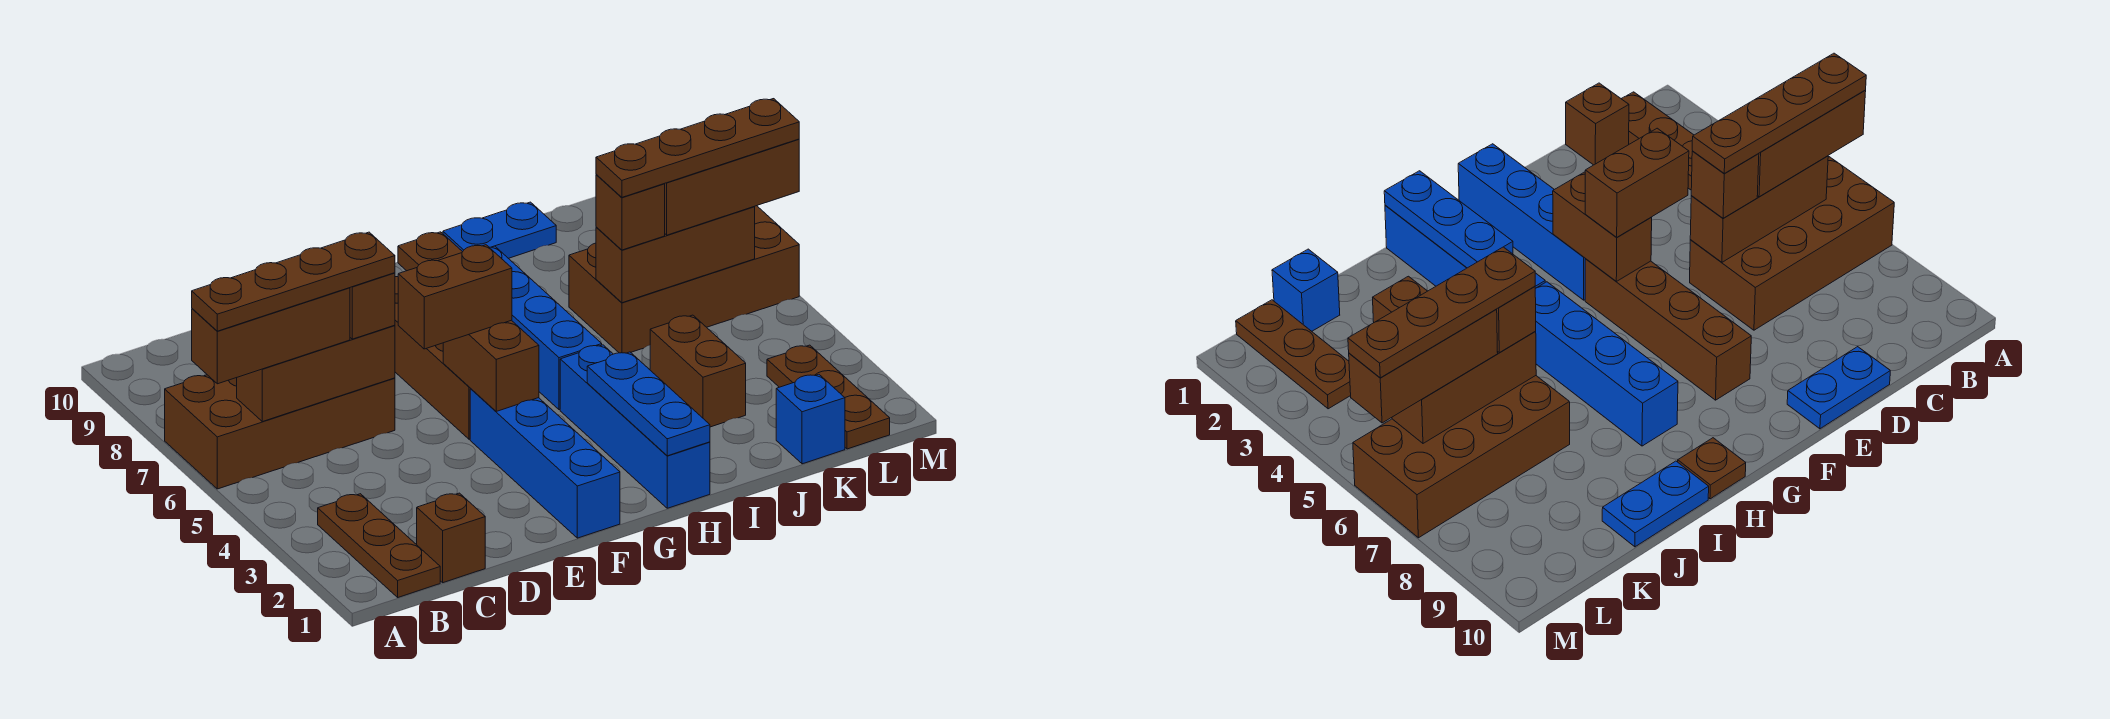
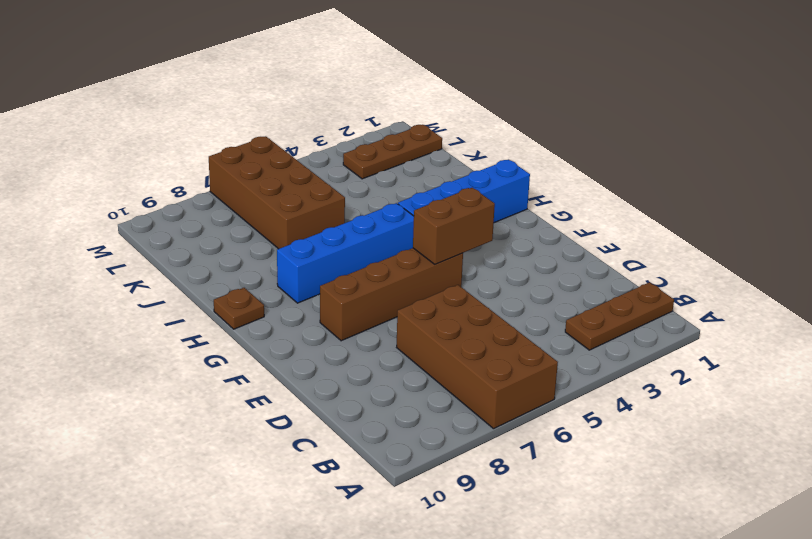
none -> brown brick C1 level 1
none -> blue plate D10:E10 level 1
none -> blue brick F1:F4 level 1

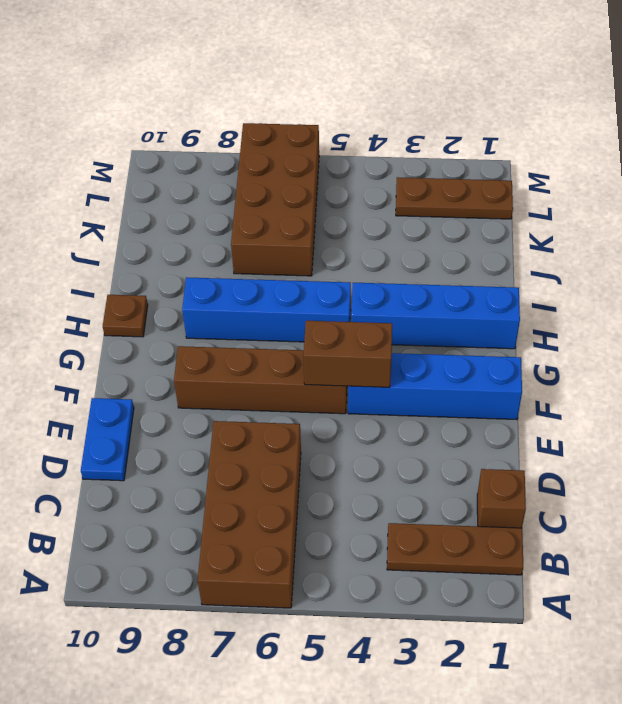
none -> blue plate I10:J10 level 1
none -> brown brick J3:J4 level 1
none -> blue brick K1 level 1

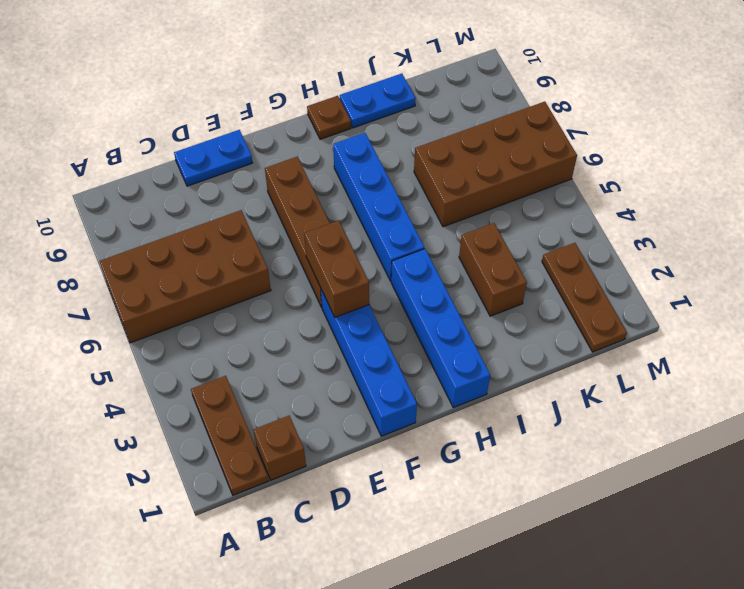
none -> blue brick K1 level 1
none -> brown brick B6:D6 level 2
none -> blue plate H1:H3 level 2

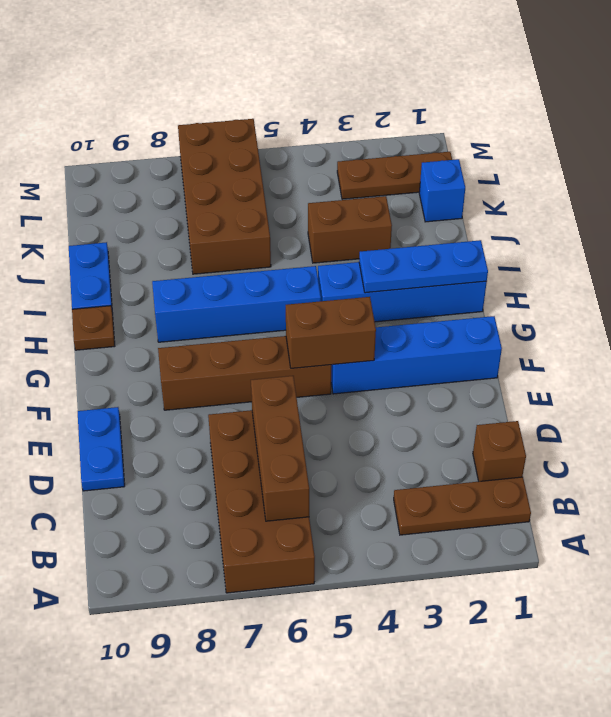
none -> brown brick J6:L6 level 2
none -> brown brick A6:C6 level 3
none -> brown brick D6 level 3

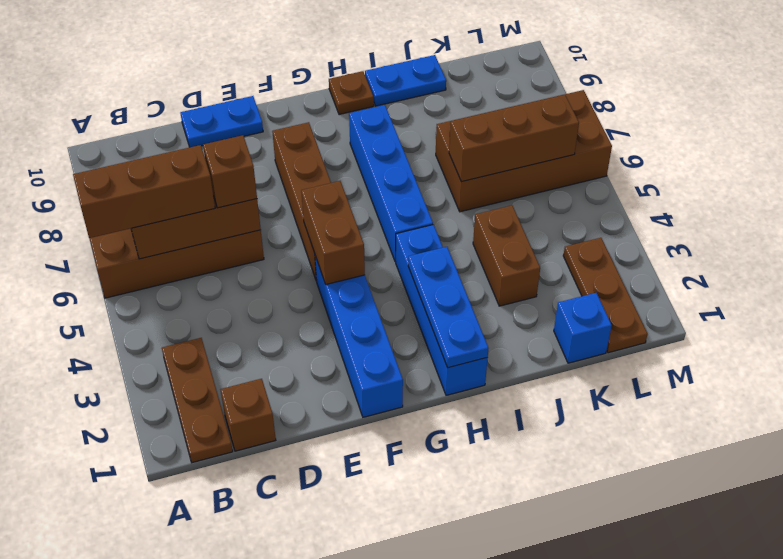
none -> brown brick E5:F5 level 3
none -> brown brick J6 level 3
none -> brown brick K6:M6 level 3

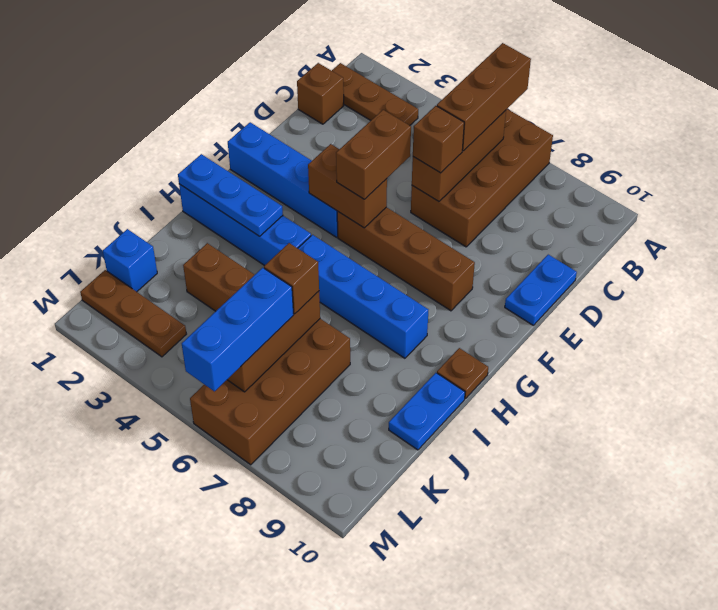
blue brick K6:M6 level 3 -> brown brick K6:M6 level 3
none -> brown plate A6:D6 level 4
none -> brown plate J6:M6 level 4

